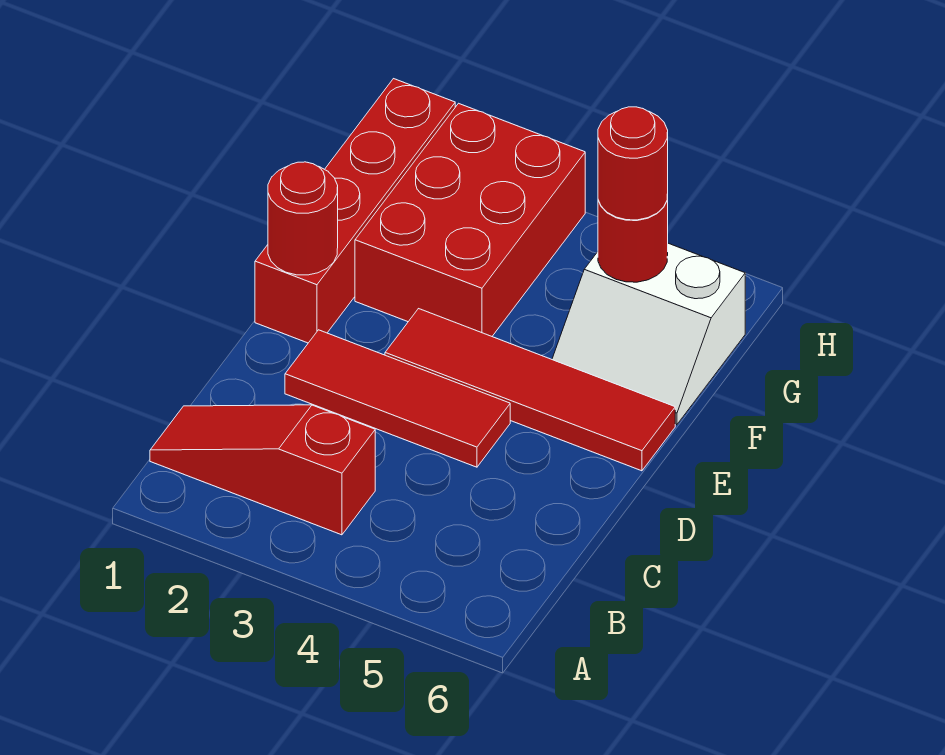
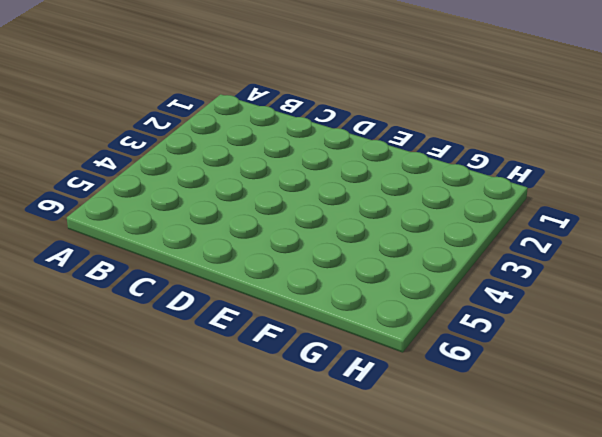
none -> red slope B1:B3 level 1 top 3
none -> red tile D2:D4 level 1

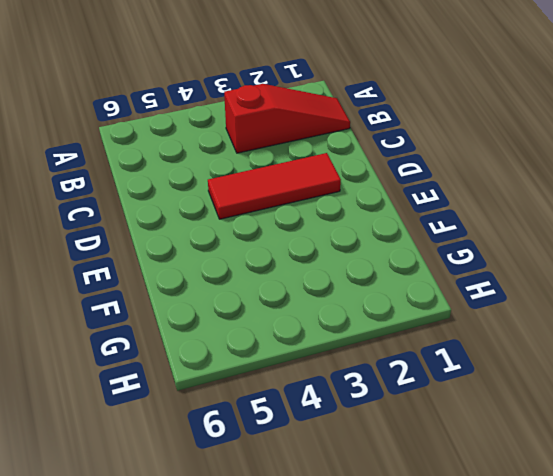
none -> red brick E1:H1 level 1
none -> red tile E3:E6 level 1

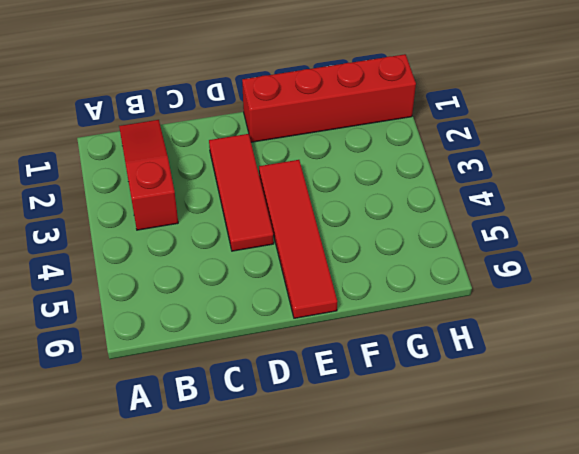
none -> red brick F2:H3 level 1
none -> white slope F5:G6 level 1 top G

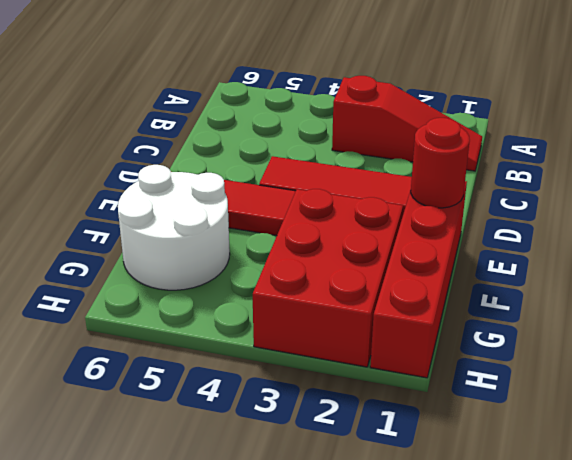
white round brick F5:G6 level 1 -> white slope F5:G6 level 1 top G
none -> red round brick G5 level 2
none -> red round brick G5 level 3

